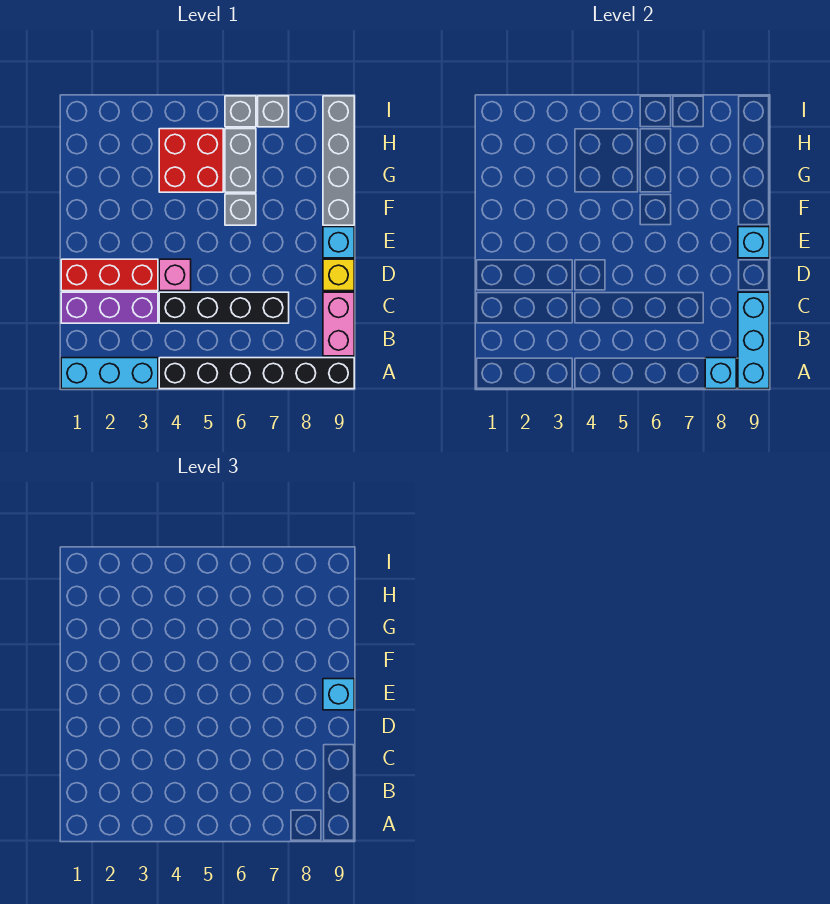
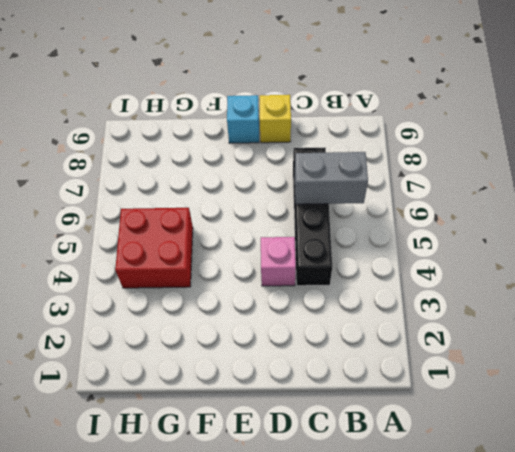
grey brick B6:C6 level 2 -> grey brick G6:H6 level 1
none -> cyan brick A1:A3 level 1
none -> black brick A4:A9 level 1
none -> pink brick B9:C9 level 1

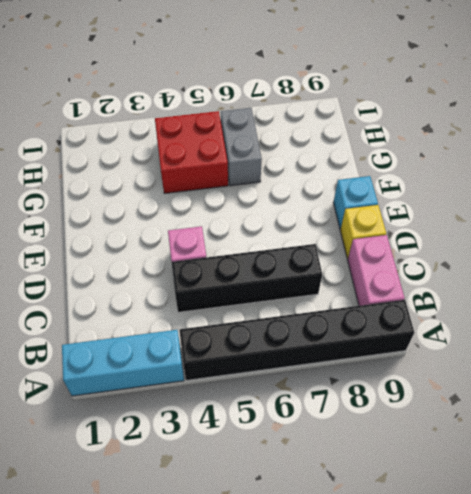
none -> purple brick C1:C3 level 1
none -> red brick D1:D3 level 1
none -> grey brick F6 level 1

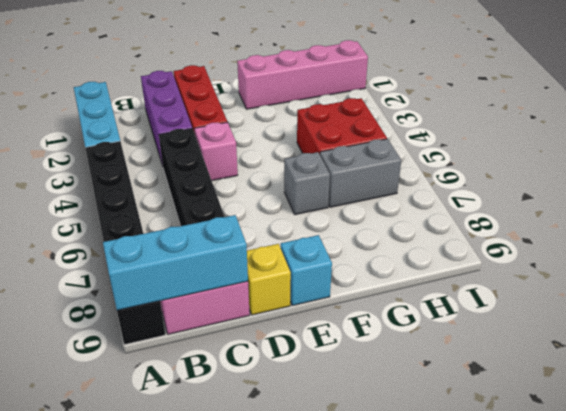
pink brick F1:I1 level 1 -> none
none -> grey brick F9:I9 level 1
none -> grey brick I6 level 1
none -> grey brick I7 level 1

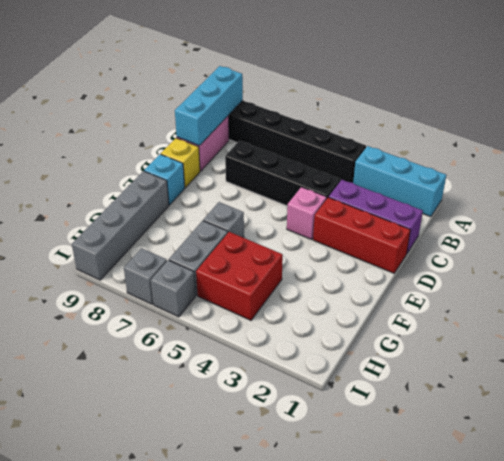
none -> cyan brick A8 level 2
none -> cyan brick E9 level 2
none -> cyan brick E9 level 3

